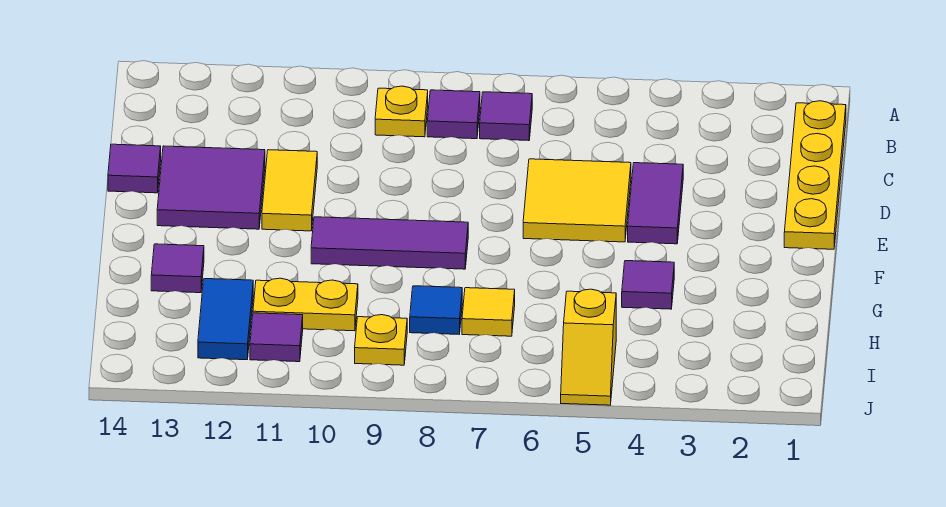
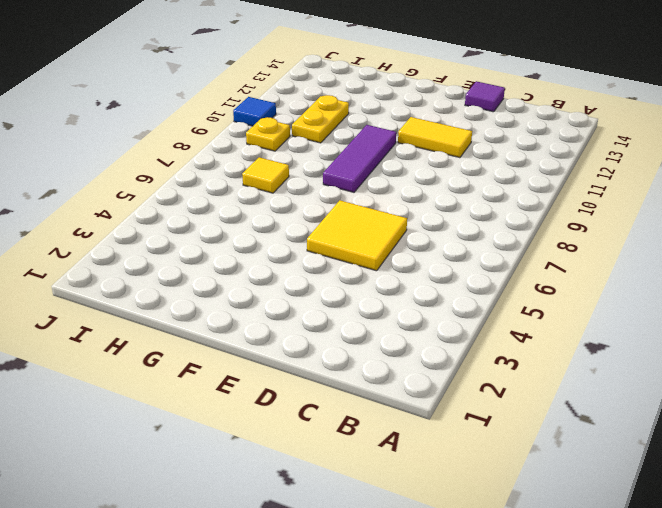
blue tile J10 level 1 -> blue tile H8 level 1
none -> yellow plate B1:E1 level 1
none -> purple tile B7 level 1
none -> purple tile B8 level 1

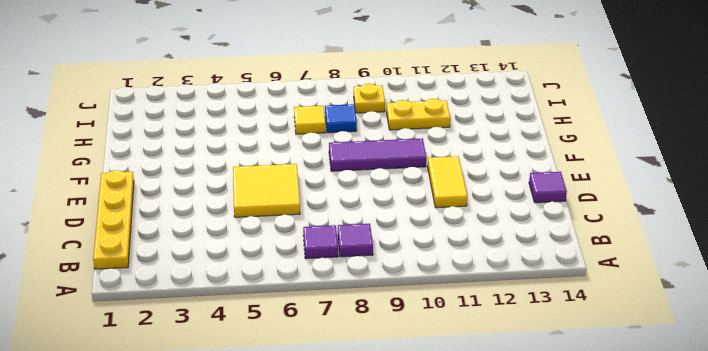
none -> yellow plate B9 level 1
none -> purple tile D4:E4 level 1
none -> purple tile D12:E13 level 1

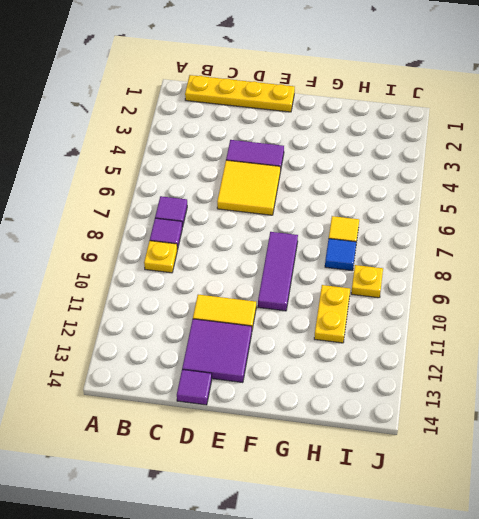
none -> purple tile G4 level 1
none -> purple tile G13 level 1
none -> blue tile H12:I12 level 1

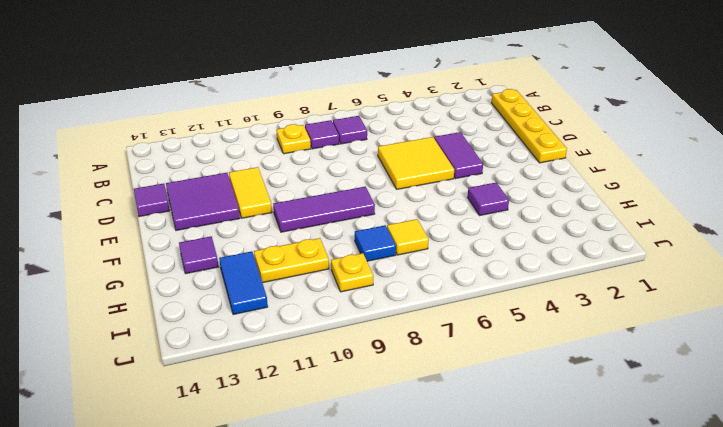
none -> yellow slope I5:J5 level 1 top I
none -> purple tile I11 level 1

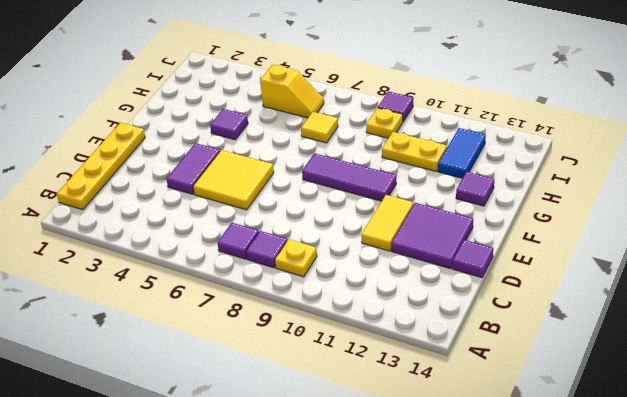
yellow slope I5:I6 level 1 top 5 -> yellow slope I5:J5 level 1 top I
purple tile J9 level 1 -> purple tile I11 level 1
none -> blue tile H8 level 1

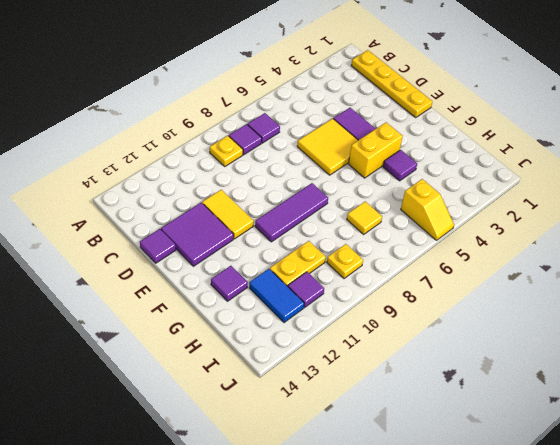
yellow brick F4:F5 level 1 -> none
none -> blue tile H8 level 1

